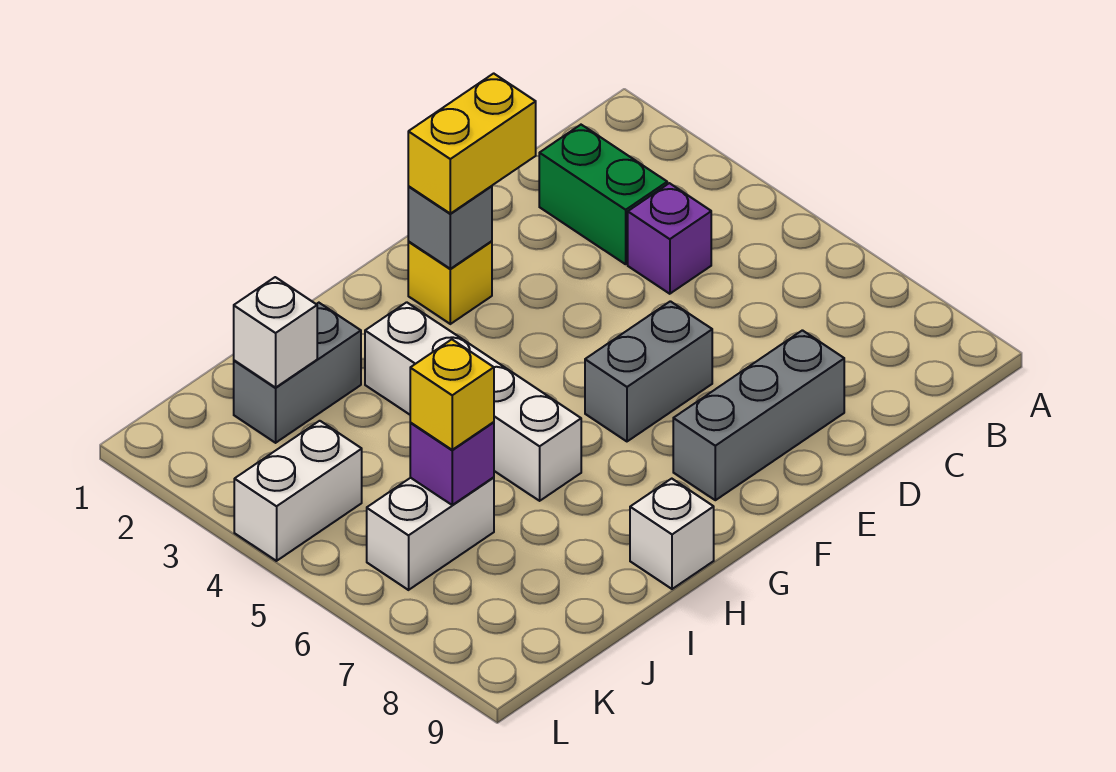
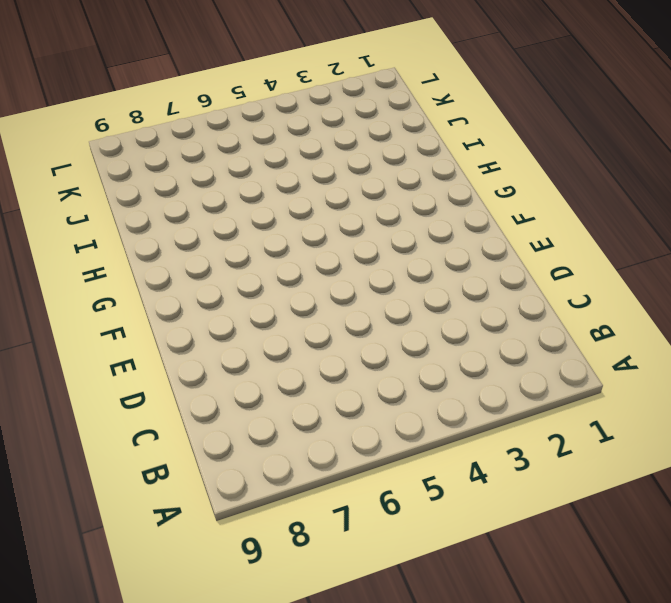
none -> green brick C2:C3 level 1
none -> purple brick C4 level 1
none -> grey brick D8:F8 level 1

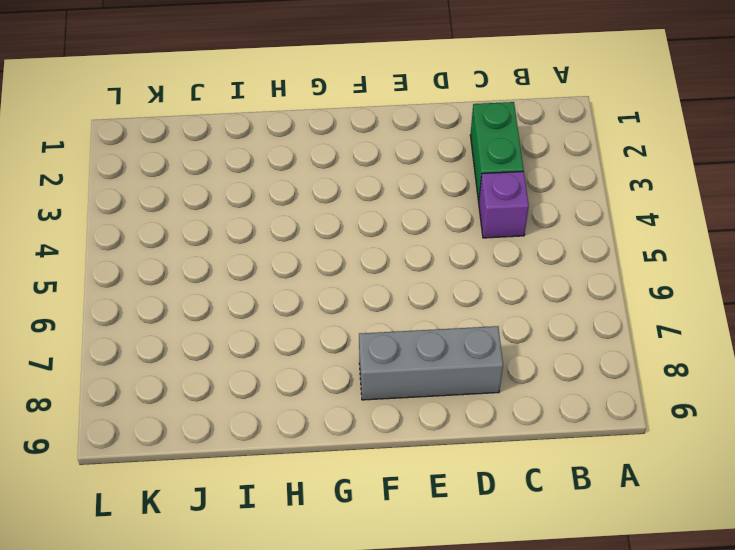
none -> grey brick E6:F6 level 1
none -> yellow brick F2 level 1
none -> white brick H3:H6 level 1

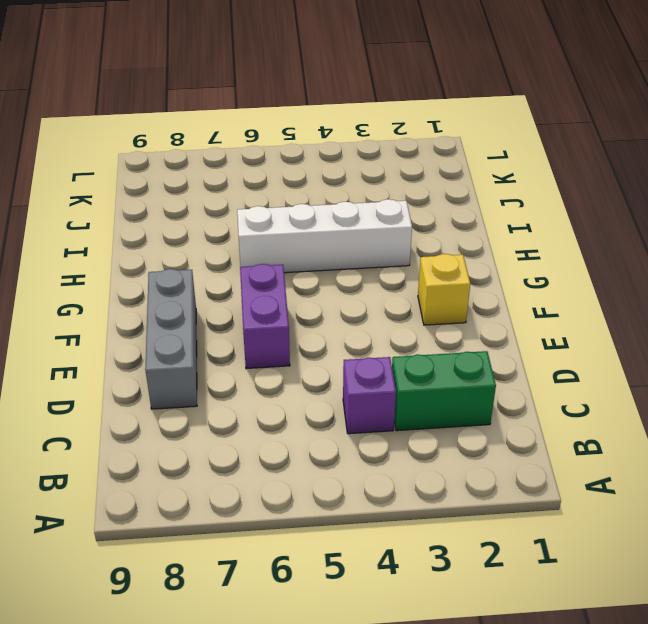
purple brick E6:F6 level 1 -> grey brick E6:F6 level 1
none -> white brick H9 level 1
none -> grey brick I2:J2 level 1
none -> white brick J6:K6 level 1

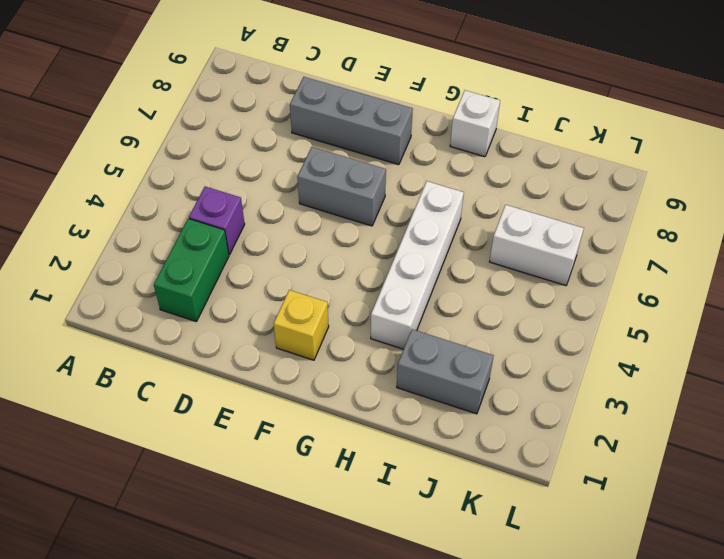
none -> white brick K4:L4 level 1
none -> grey brick F2 level 2
none -> white brick J2 level 2

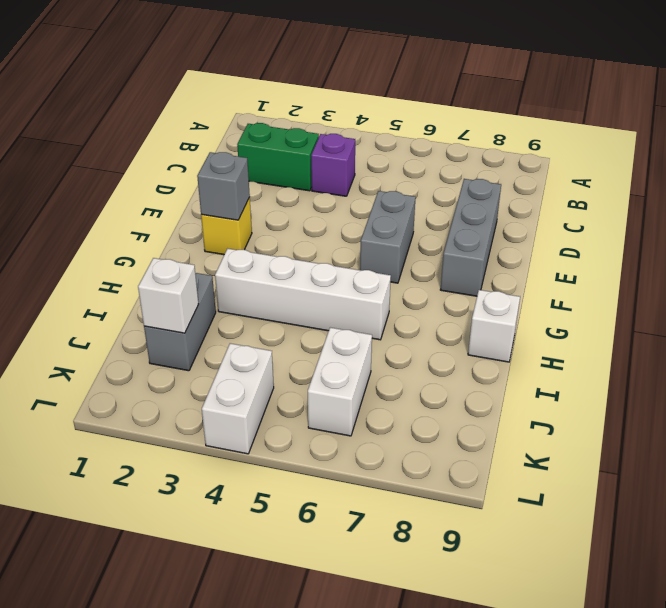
none -> purple brick J6 level 2
none -> yellow brick E2:F2 level 3
none -> yellow brick J6 level 3

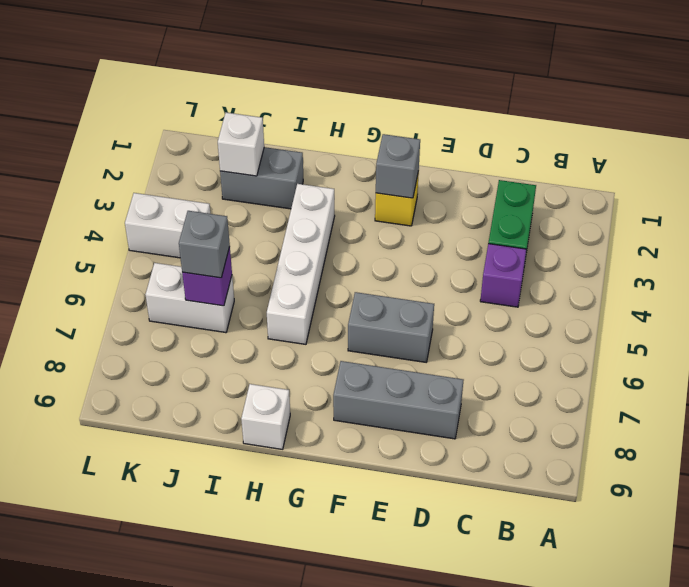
grey brick J6 level 3 -> yellow brick J6 level 3
none -> yellow brick E2:F2 level 3

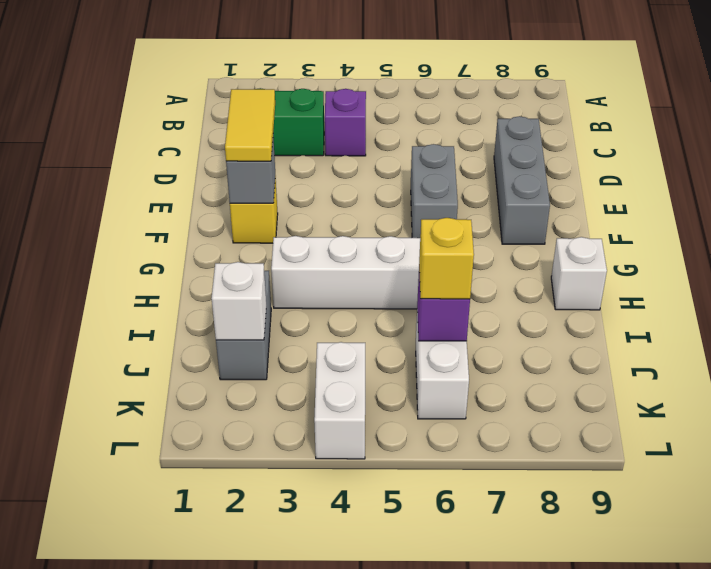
yellow tile E2:F2 level 3 -> yellow brick E2:F2 level 3

